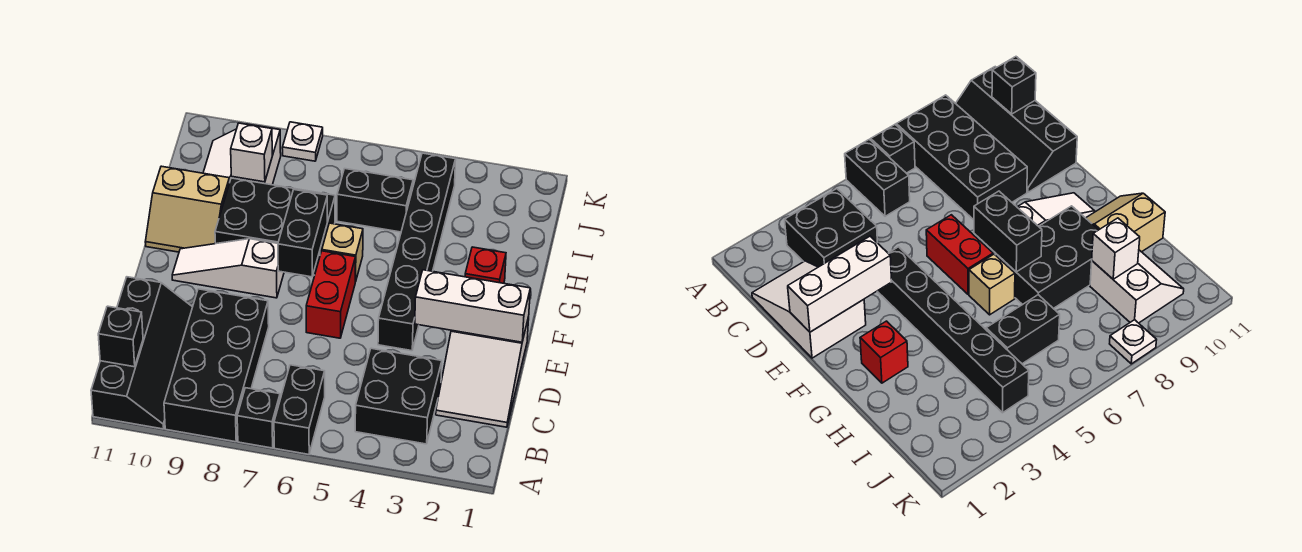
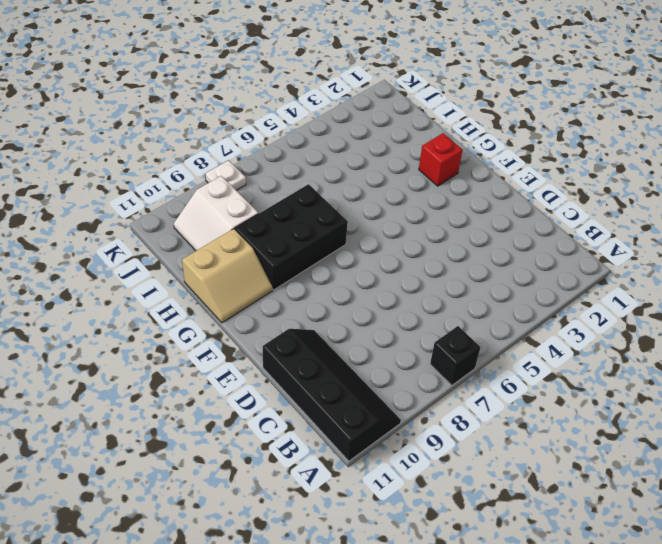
none -> black brick A6:B6 level 1
none -> black brick A8:D9 level 1
none -> black brick B3:C4 level 1

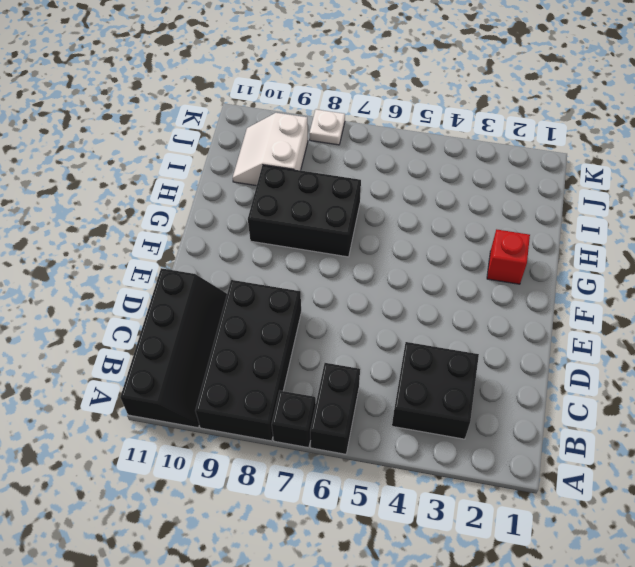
none -> white slope C1:E2 level 1 top E
none -> black brick E4:J4 level 1
none -> red brick E6:F6 level 1

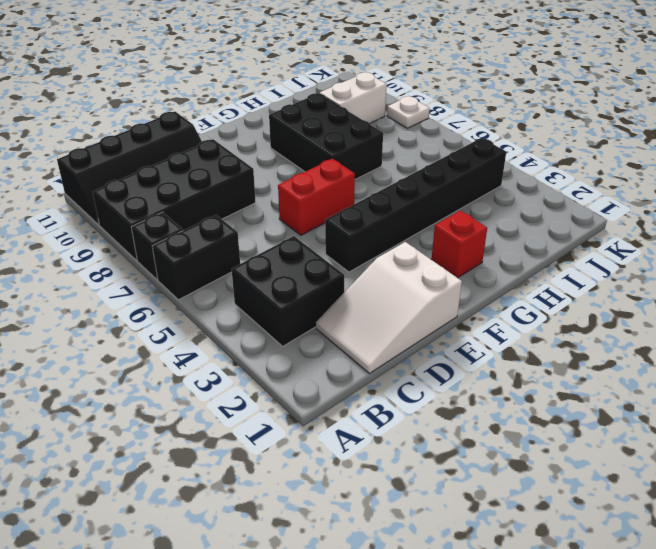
none -> white slope F8:F10 level 1 top 8
none -> tan brick G6 level 1
none -> tan slope G10:H11 level 1 top H

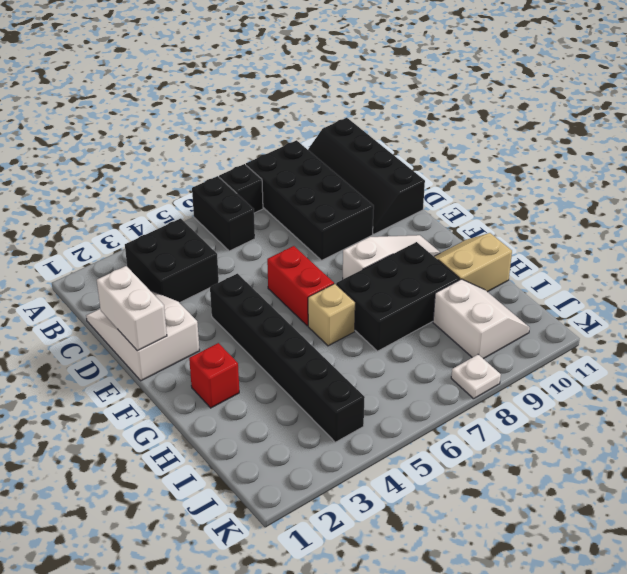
white brick D1:E1 level 2 -> white brick E1:E3 level 2
none -> black brick I5:I6 level 1
none -> black brick B11 level 2
none -> black brick F7:G7 level 2

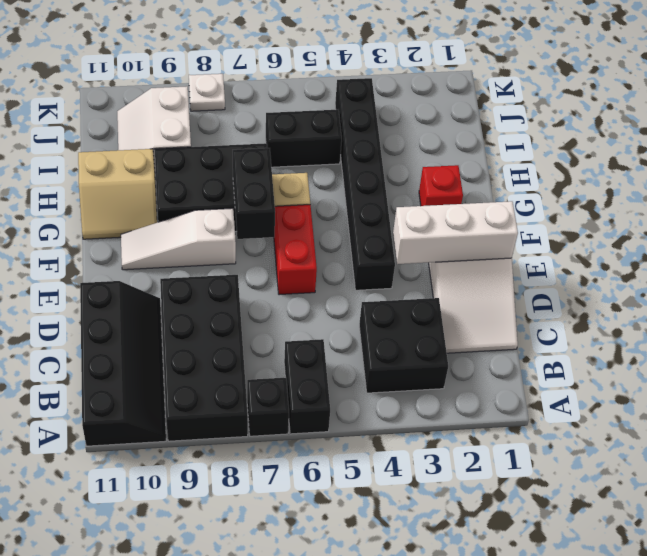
none -> black brick B11 level 2
none -> white brick I9 level 2

